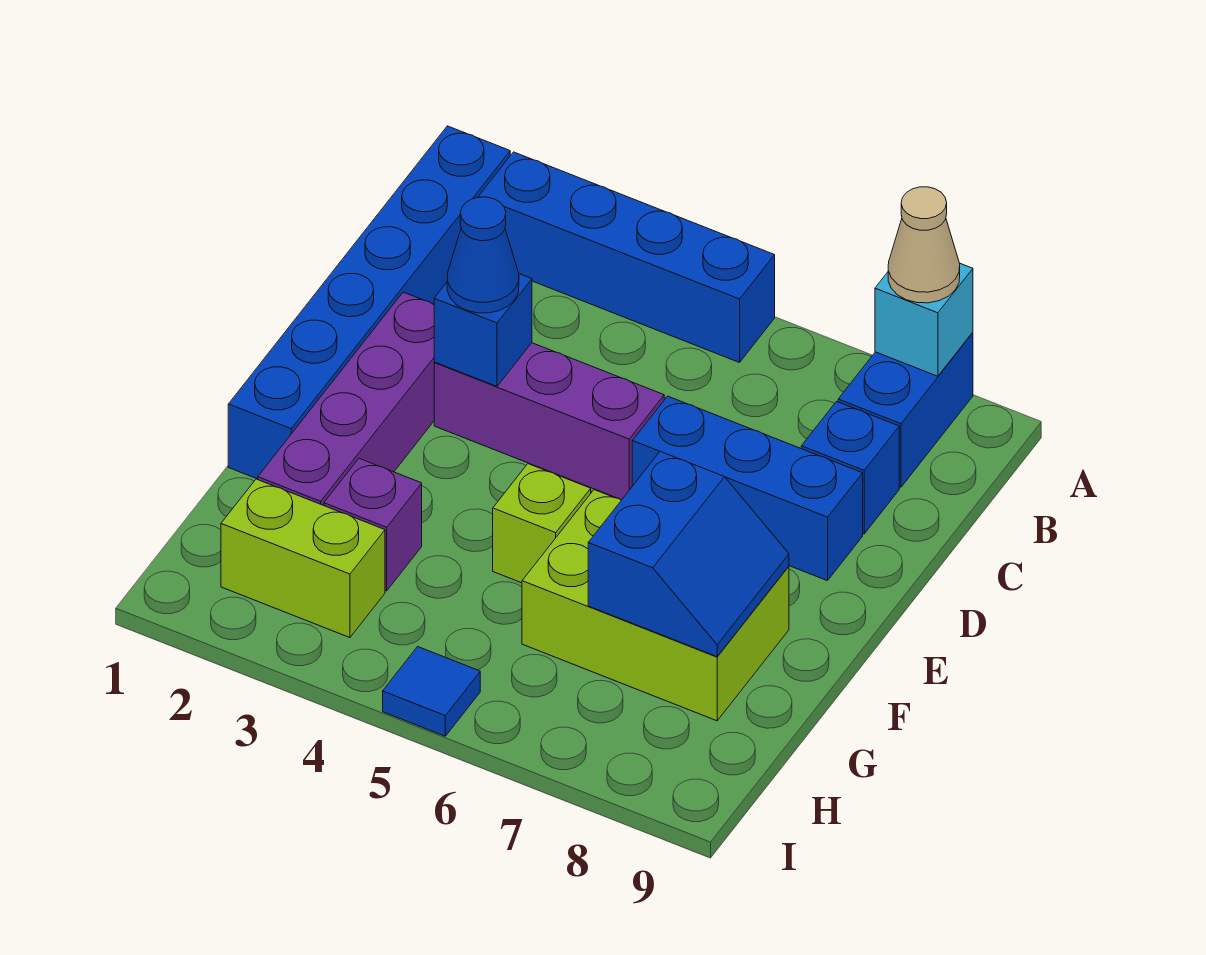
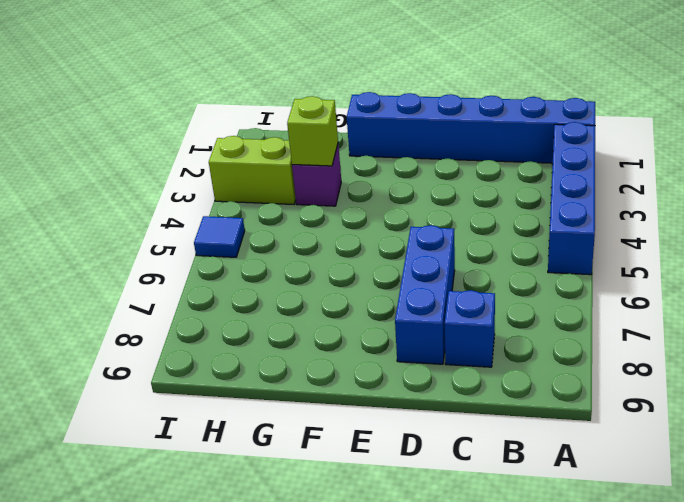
lime brick G3 level 2 -> lime brick F5 level 1
lime brick H3:I3 level 1 -> lime brick H2:H3 level 1
none -> blue brick A8:B8 level 1
none -> purple brick D2:G2 level 1
none -> purple brick D3:D5 level 1

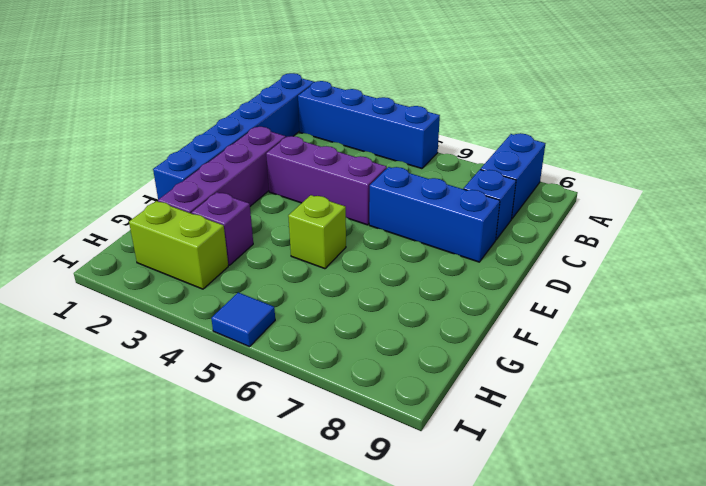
none -> lime brick F6:G8 level 1
none -> cyan brick A8 level 2
none -> blue brick D3 level 2

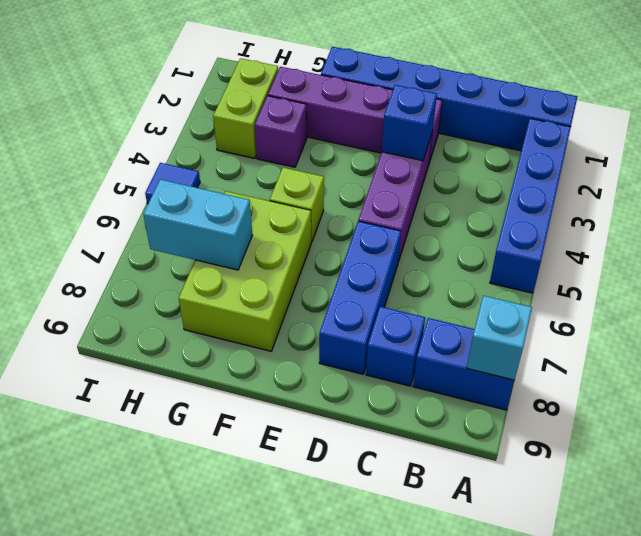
cyan brick G7:H7 level 2 -> blue slope F7:G8 level 2 top 7
none -> tan cone A8 level 3
none -> blue cone D3 level 3

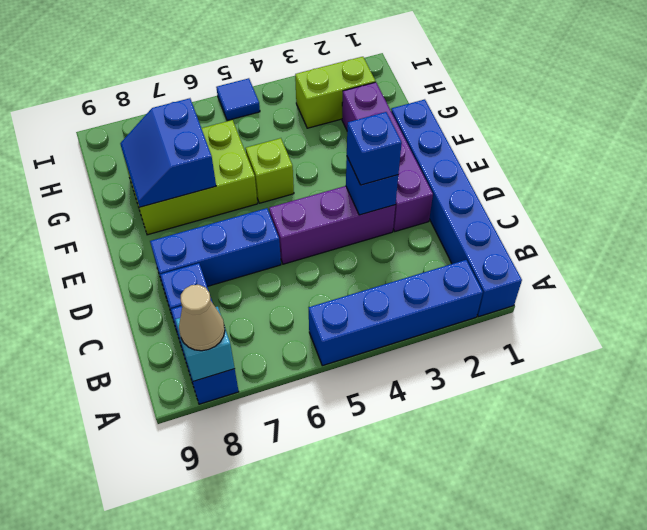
blue brick D3 level 3 -> blue cone D3 level 3
none -> purple brick G3 level 1

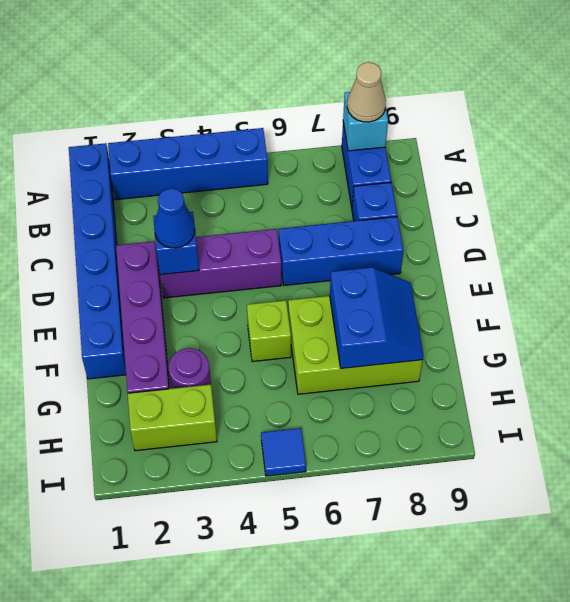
purple round brick G3 level 1 -> purple brick G3 level 1

